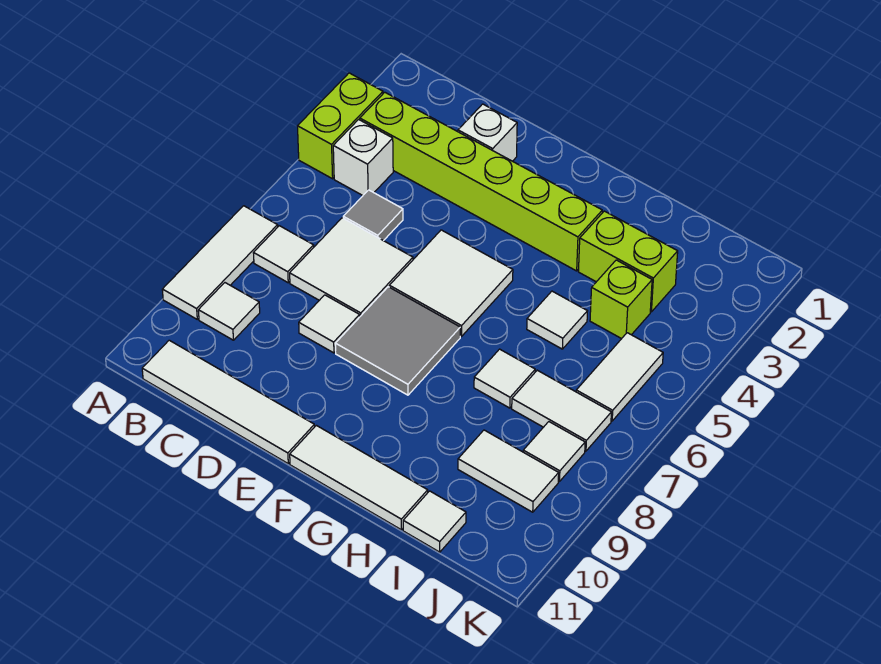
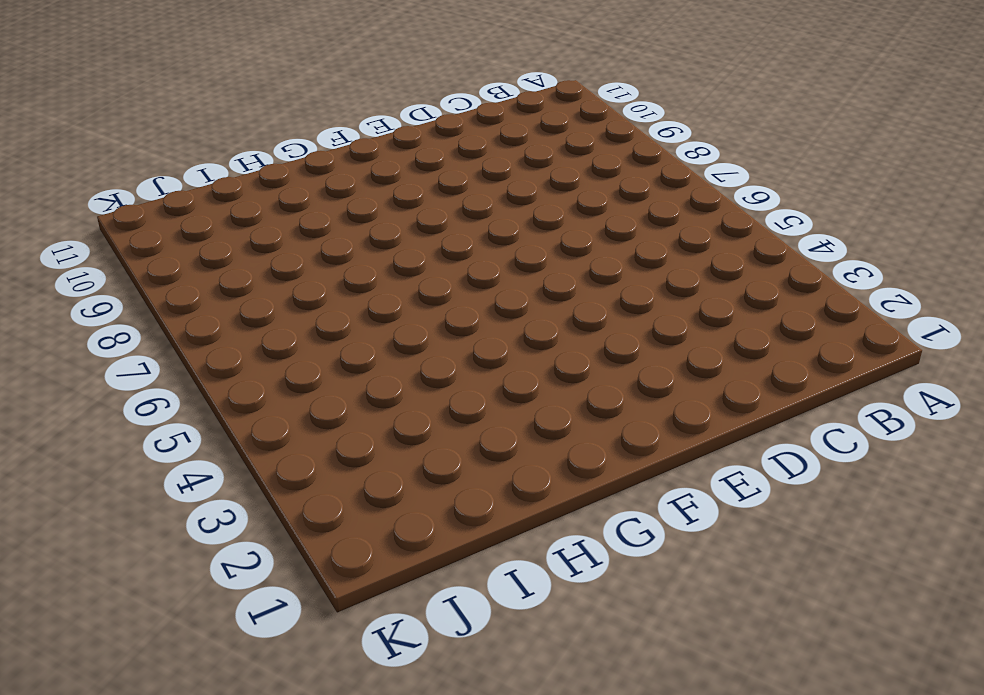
none -> lime brick A3:A4 level 1
none -> white tile A7:A9 level 1
none -> lime brick B3:G3 level 1

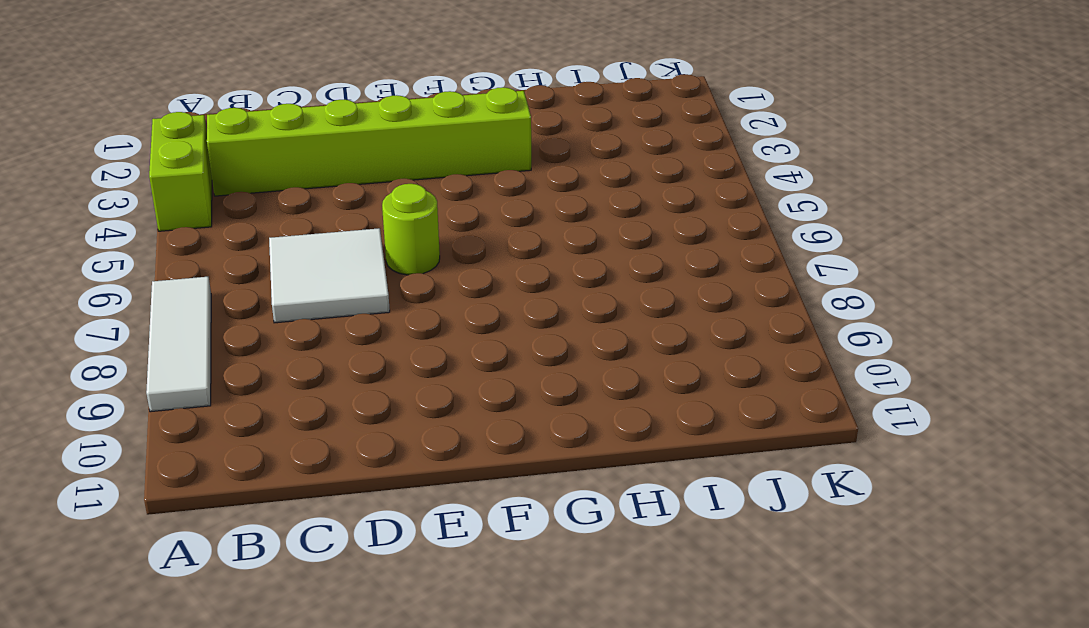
lime round brick E6 level 1 -> white tile E5:F6 level 1
none -> white brick B4 level 1
none -> white tile B7 level 1
none -> white tile B9 level 1

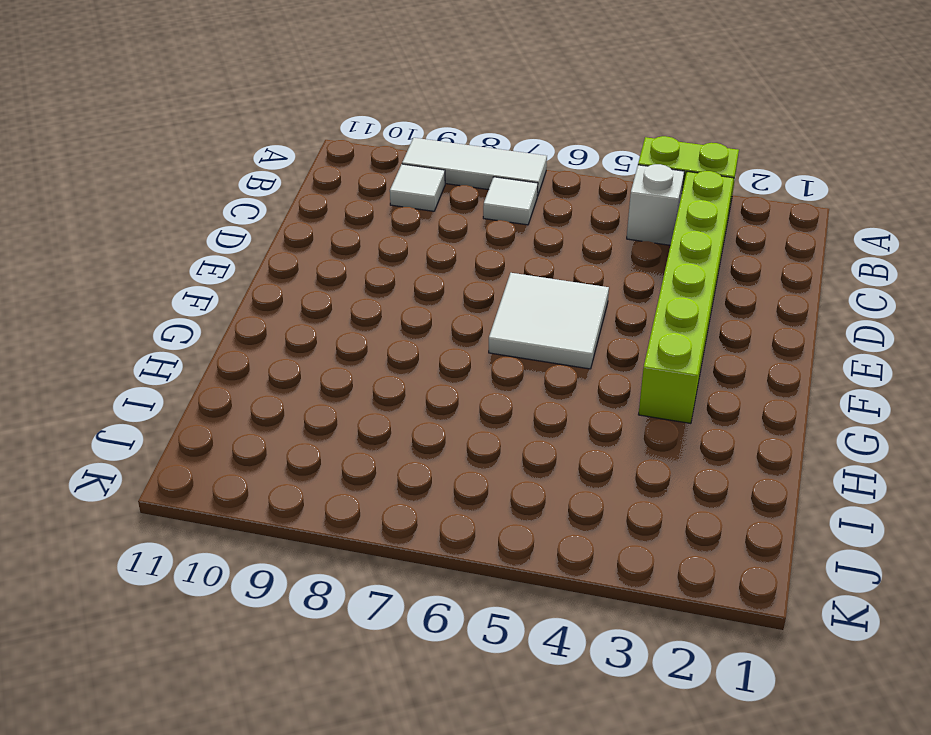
none -> white tile B11:E11 level 1
none -> grey tile C5 level 1
none -> white tile C6:D7 level 1

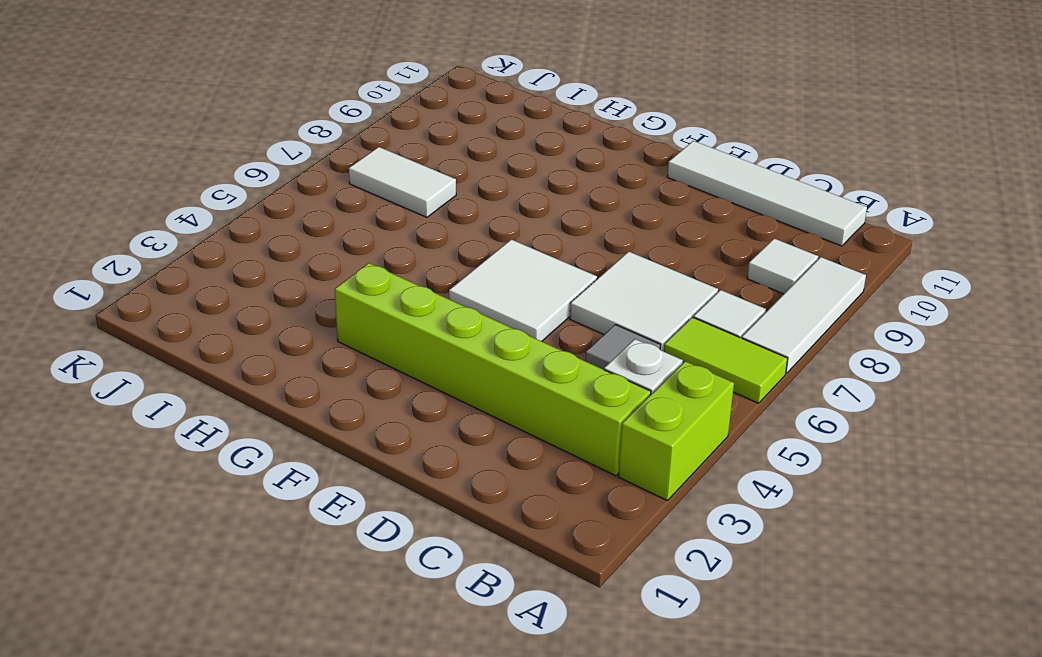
lime tile A6:B6 level 1 -> none
none -> white brick D2 level 1
none -> white tile D8 level 1
none -> grey tile E7:F8 level 1

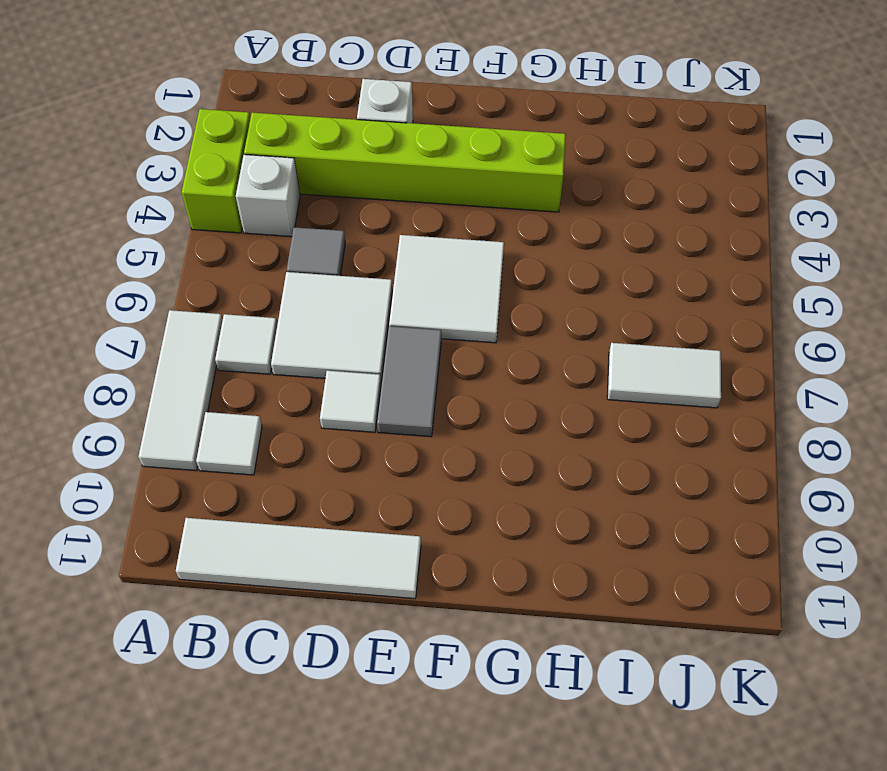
grey tile E7:E8 level 1 -> grey tile E7:F8 level 1
none -> white tile F11:H11 level 1
none -> lime brick H3:I3 level 1
none -> white tile H5 level 1

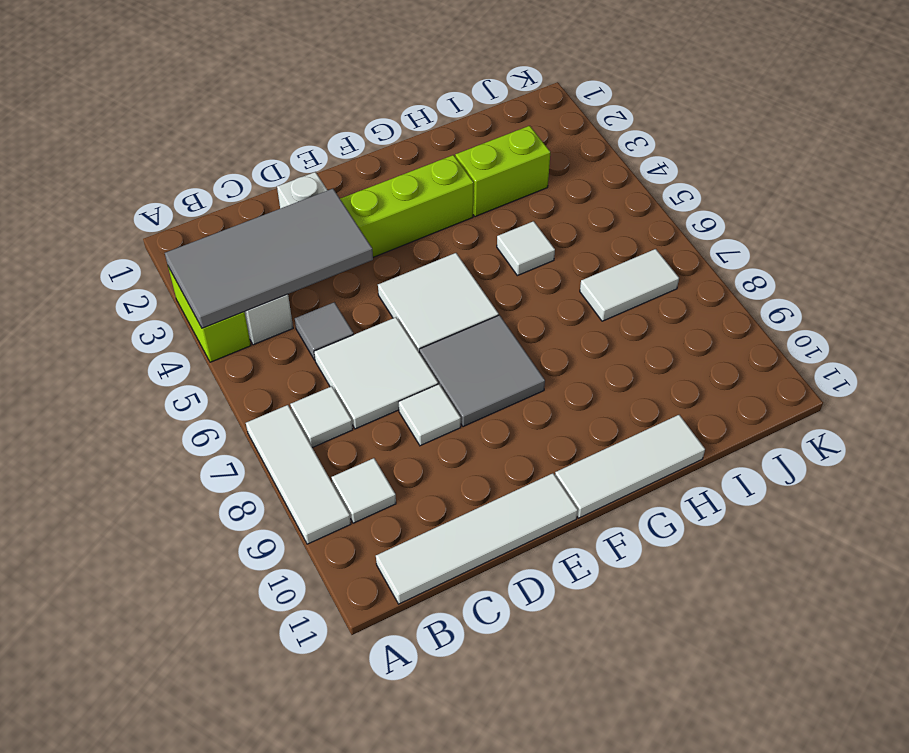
grey tile A3:D4 level 2 -> none
none -> white tile H7 level 1
none -> lime brick I4 level 1
none -> white tile I9:J9 level 1

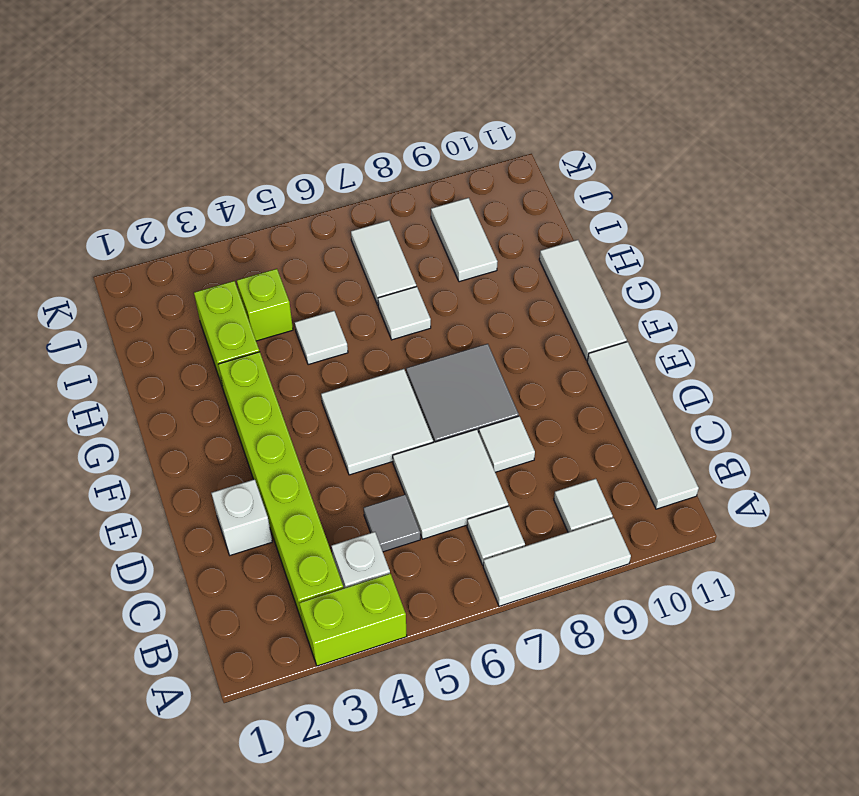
none -> white tile I11 level 1
none -> white tile J5:J6 level 1
none -> white tile J8 level 1

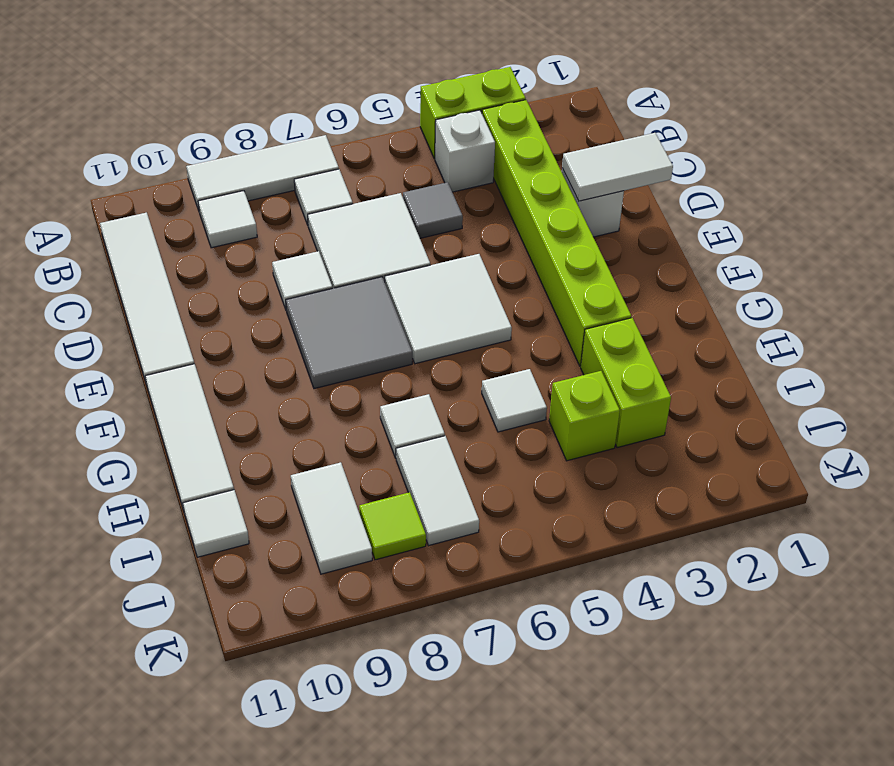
white tile D1:D2 level 2 -> white tile J5:J6 level 1
lime tile J8 level 1 -> white tile J8 level 1

